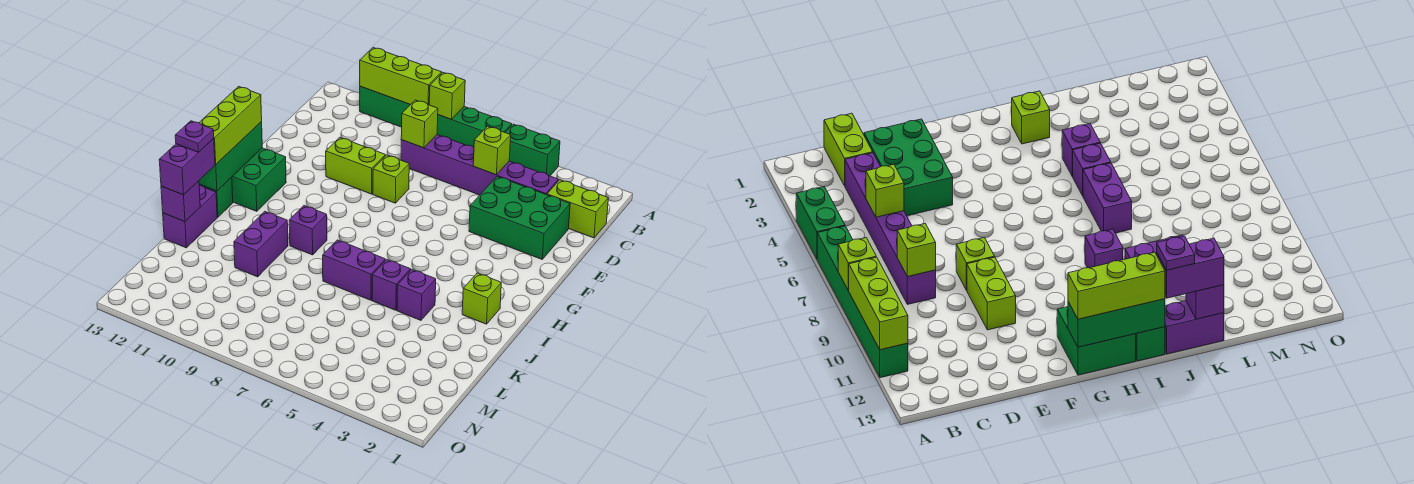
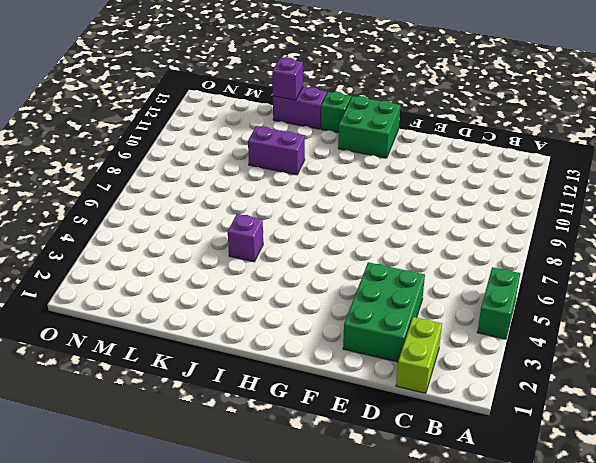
none -> green brick A6:A11 level 1
none -> purple brick C3:C8 level 1
none -> lime brick E8 level 1

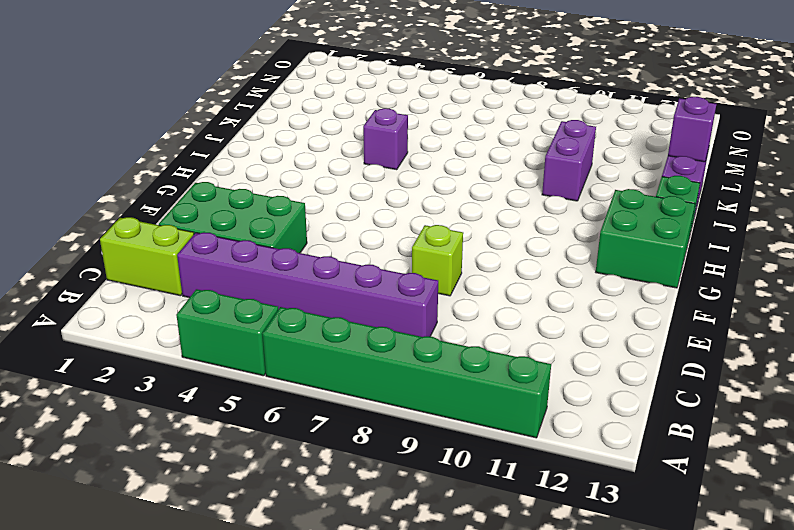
none -> lime brick E9:E10 level 1
none -> lime brick I2 level 1
none -> purple brick I9 level 1

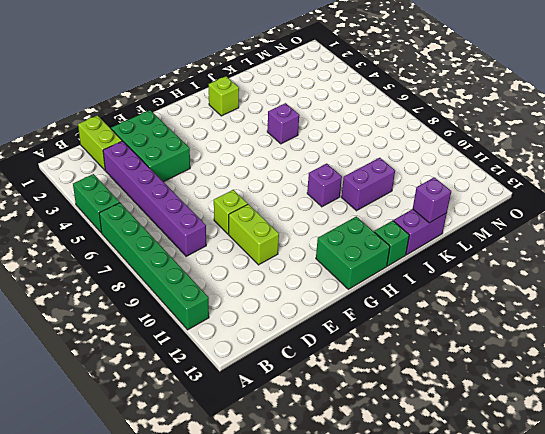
none -> purple brick J4 level 1
none -> purple brick J6:J7 level 1
none -> lime brick A8 level 2

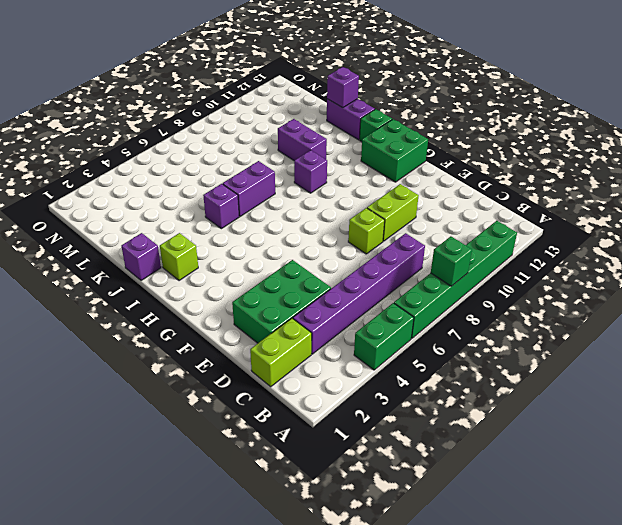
green brick A8 level 2 -> lime brick A8 level 2
purple brick J1 level 1 -> purple brick J4 level 1
none -> lime brick A9:A11 level 2
none -> lime brick C5 level 2
none -> lime brick C8 level 2

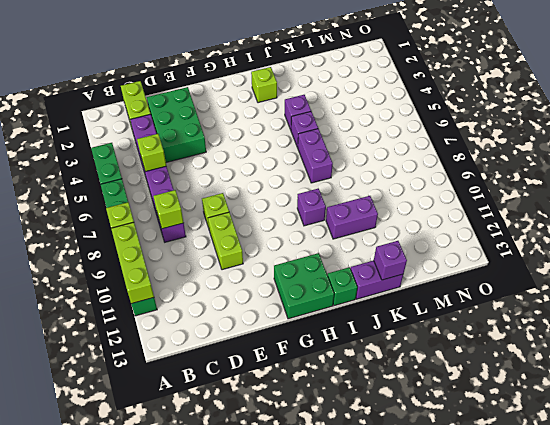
none -> green brick G13:I13 level 2
none -> lime brick G13:I13 level 3
none -> purple brick J13:K13 level 3

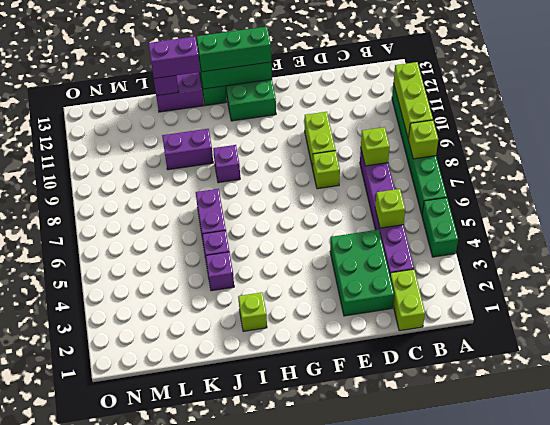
green brick G13:I13 level 3 -> lime brick G13:I13 level 3
none -> purple plate J13 level 4

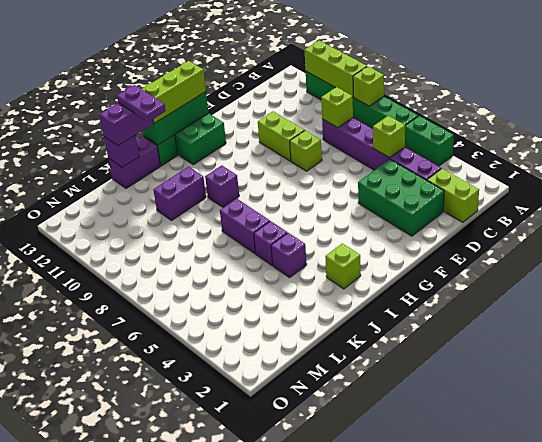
purple plate J12:J13 level 4 -> purple plate J13 level 4

